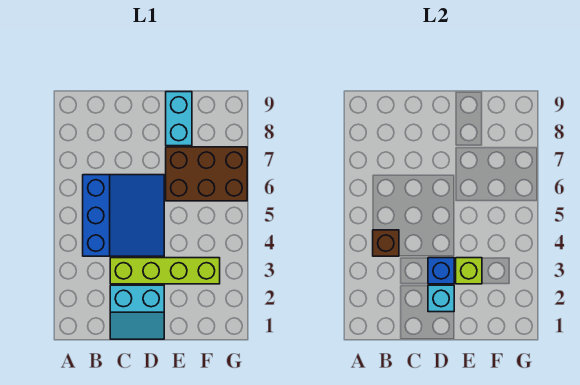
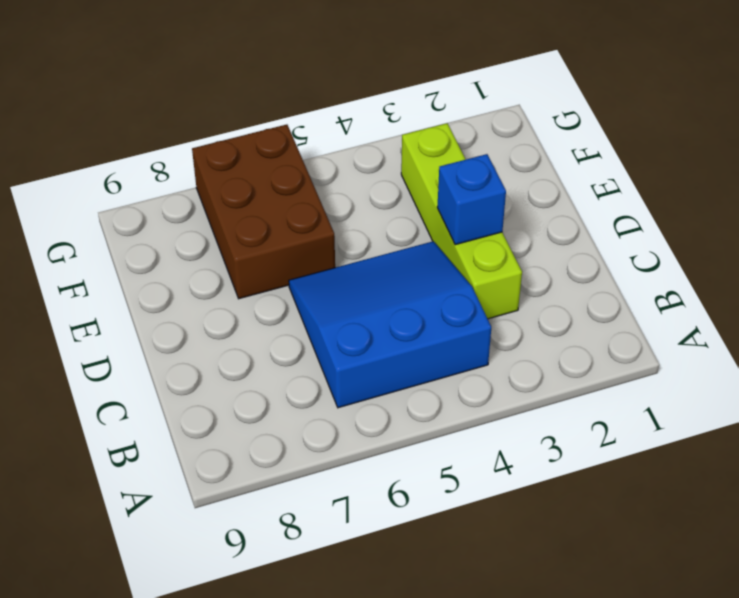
none -> cyan slope C1:D2 level 1 top 2
none -> cyan brick E8:E9 level 1

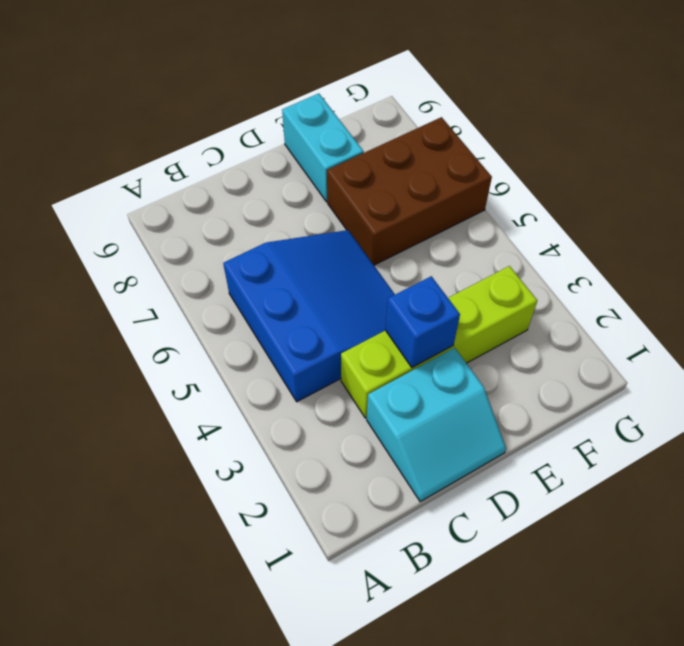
none -> brown brick B4 level 2
none -> cyan brick D2 level 2

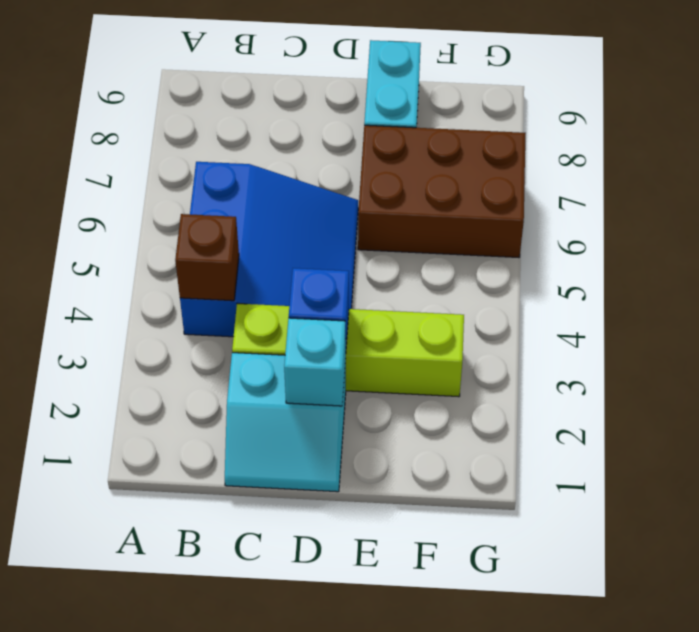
none -> lime brick E3 level 2

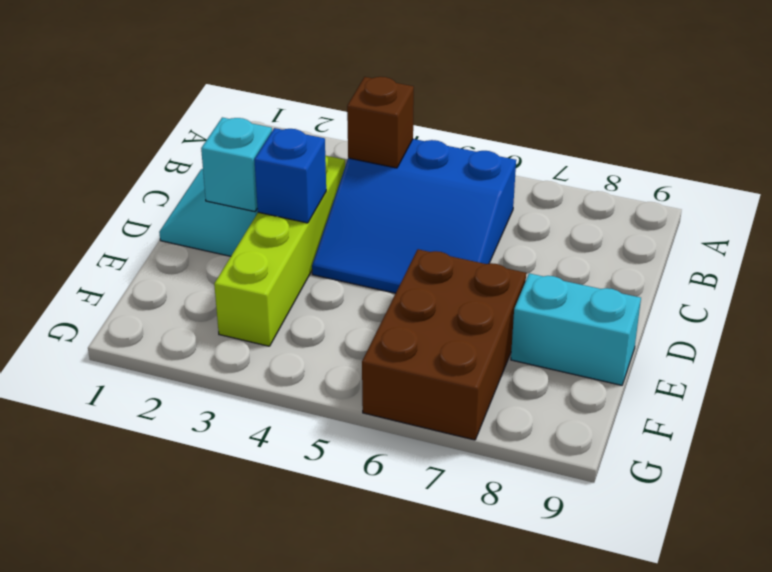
none -> lime brick E3 level 2

